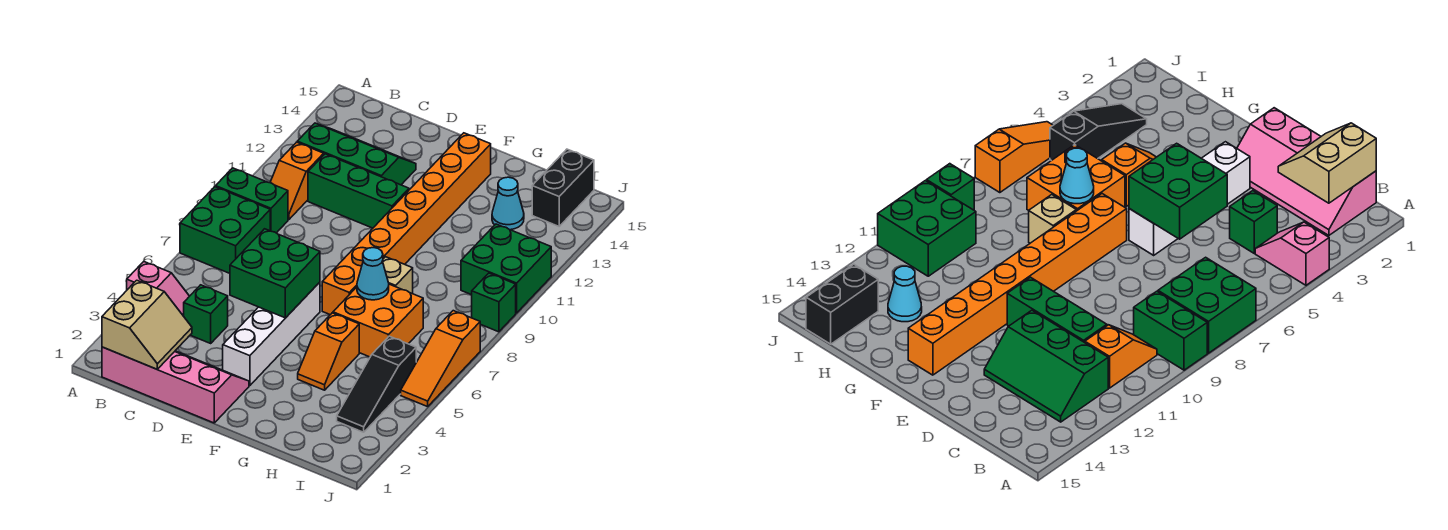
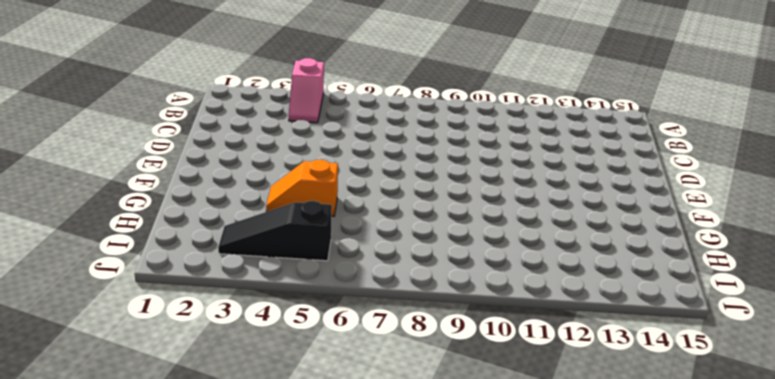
none -> green brick A7:B8 level 1
none -> green brick A9:B9 level 1
none -> pink slope B1:E2 level 1 top 1

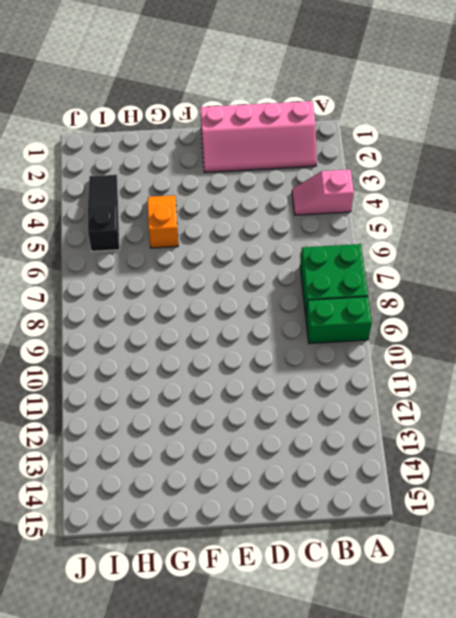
none -> orange slope B10:B11 level 1 top 11
none -> green slope B12:D13 level 1 top 12
none -> green brick C4 level 1

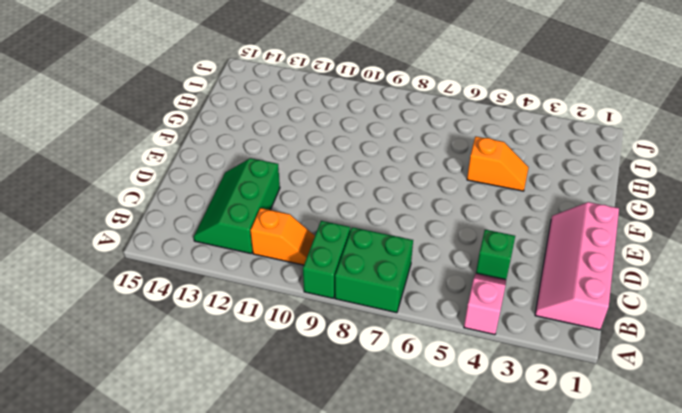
none -> green brick C11:E11 level 1
none -> white brick E3:E6 level 1
none -> orange brick F7:F14 level 1

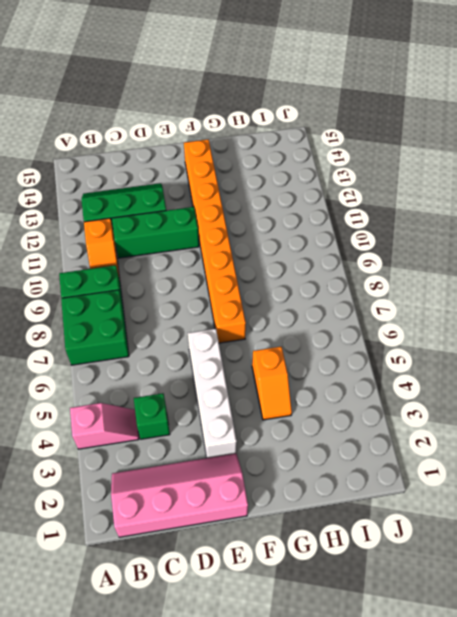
none -> orange brick G6:H7 level 1
none -> tan brick G8 level 1
none -> cyan cone H13 level 1

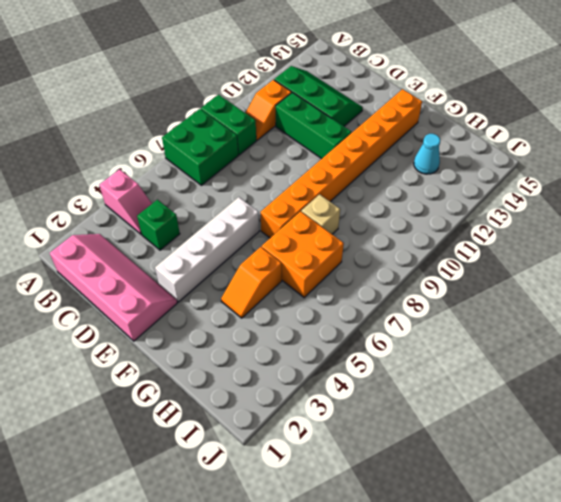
none -> black slope I3:I5 level 1 top 5
none -> green brick I10:J11 level 1
none -> black brick I14:I15 level 1

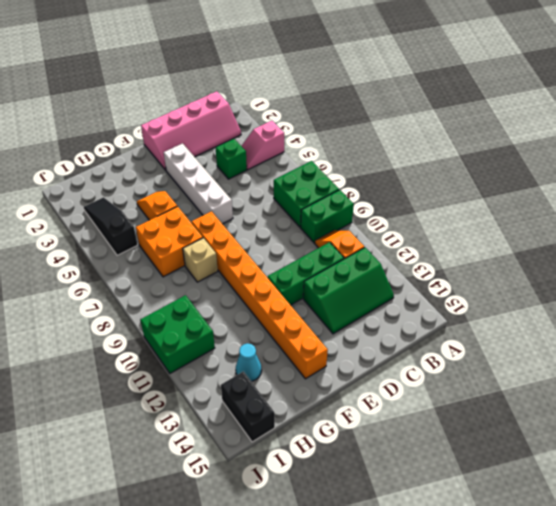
none -> orange slope J5:J7 level 1 top 7
none -> green brick J9 level 1
none -> tan slope B1:C2 level 2 top B

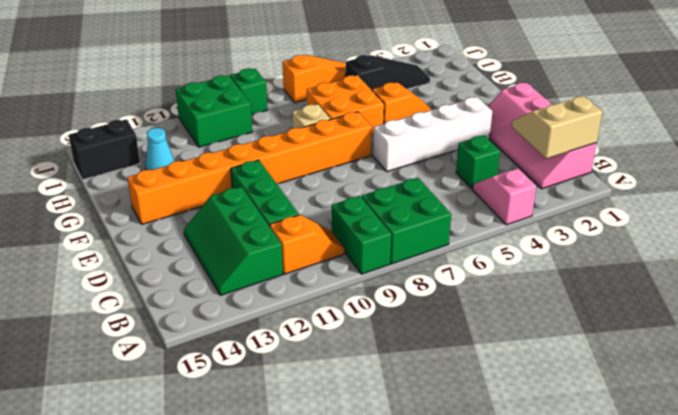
none -> green brick D5:E6 level 2
none -> cyan cone G7 level 2

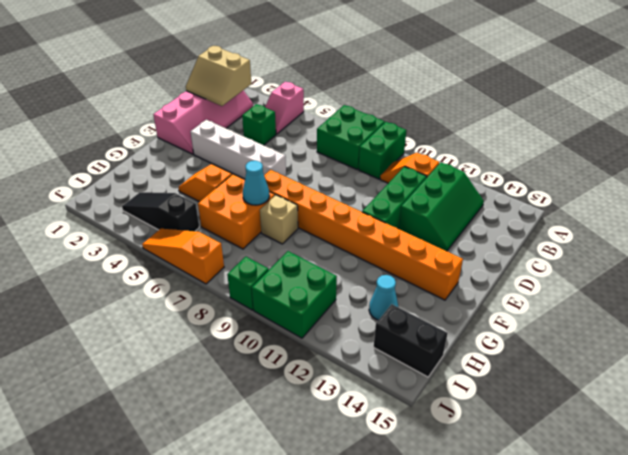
none -> green brick D5:E6 level 2

